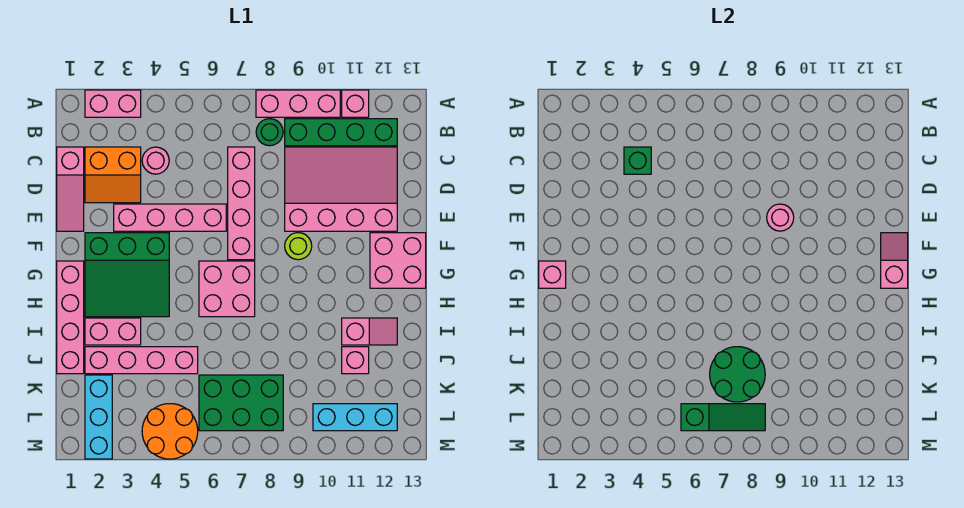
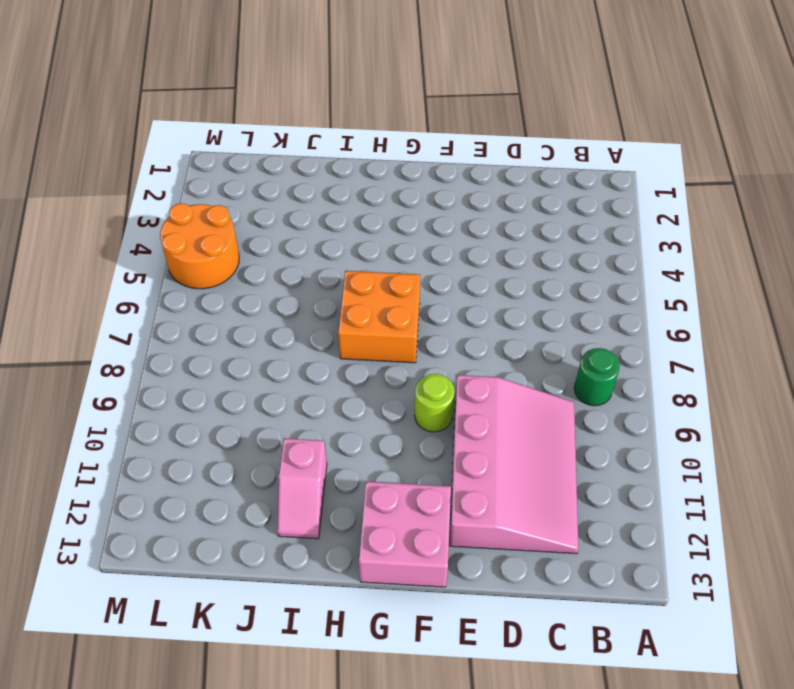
orange brick G6:H7 level 1 -> pink brick G6:H7 level 1
none -> pink brick A2:A3 level 1
none -> pink brick A8:A10 level 1
none -> pink brick A11 level 1
none -> green brick B9:B12 level 1

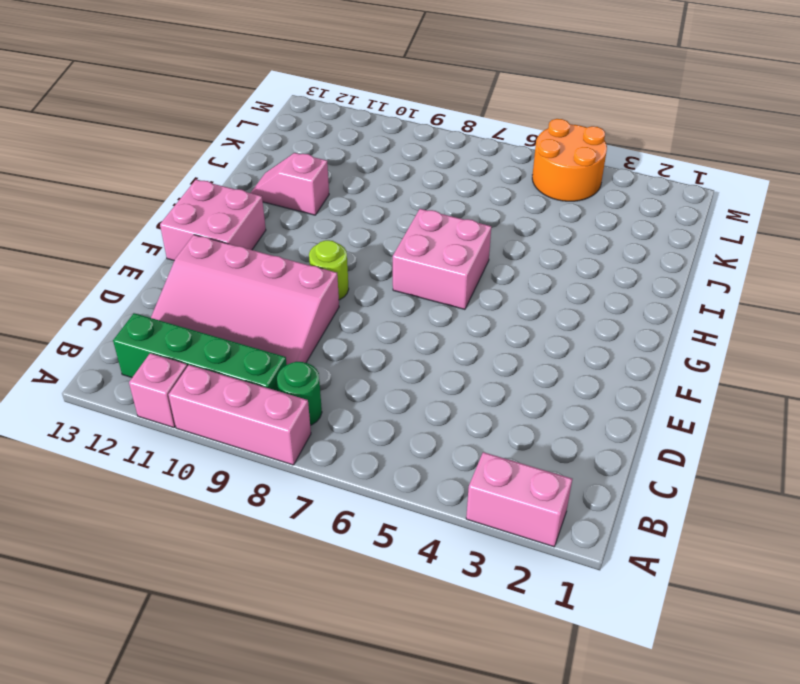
none -> pink slope C1:E1 level 1 top C
none -> orange slope C2:D3 level 1 top C
none -> pink round brick C4 level 1
none -> pink brick C7:F7 level 1

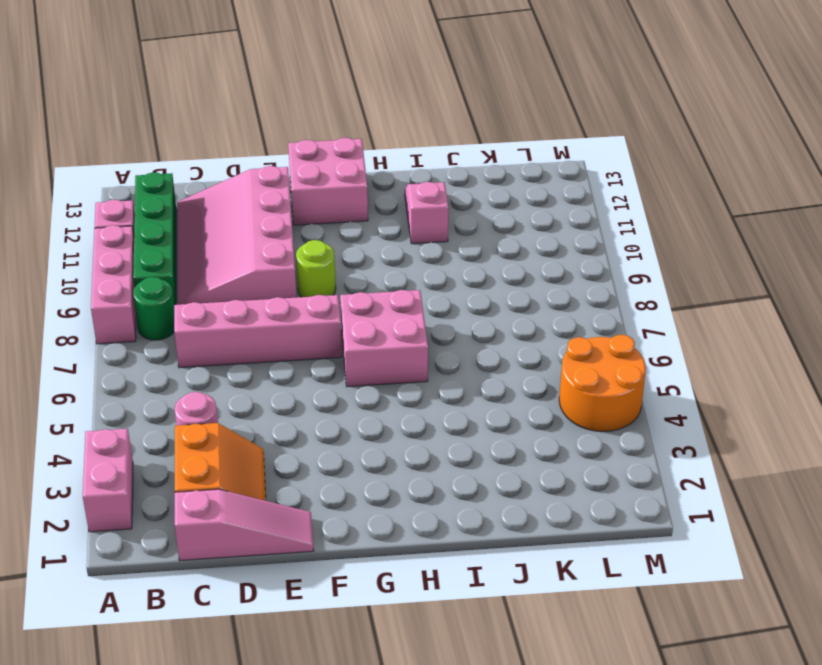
none -> pink brick E3:E6 level 1
none -> green slope F2:H4 level 1 top F
none -> pink brick G1:J1 level 1
none -> pink brick I2:I3 level 1

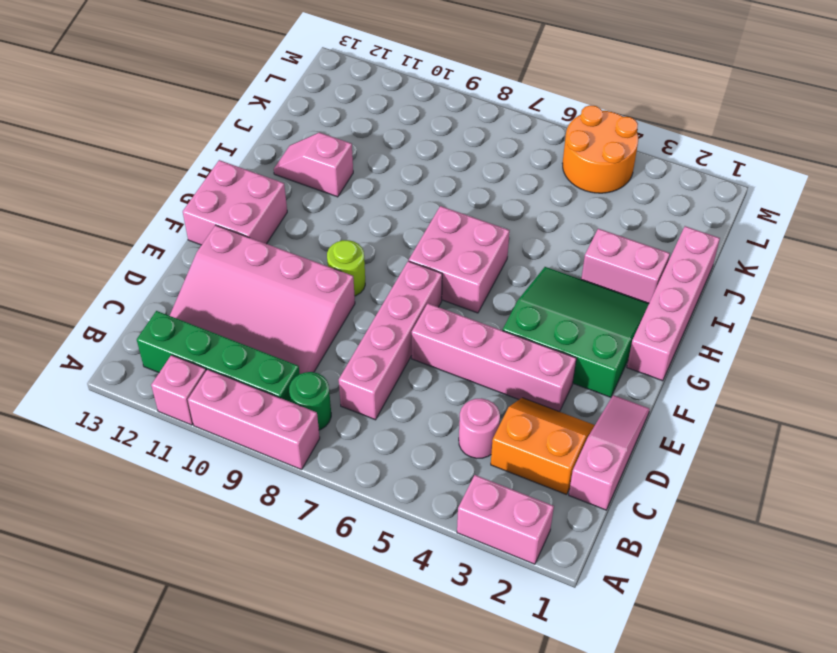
none -> pink brick J2:J5 level 1
none -> pink brick J11 level 1
none -> cyan brick K2:M2 level 1
none -> green brick K6:L8 level 1

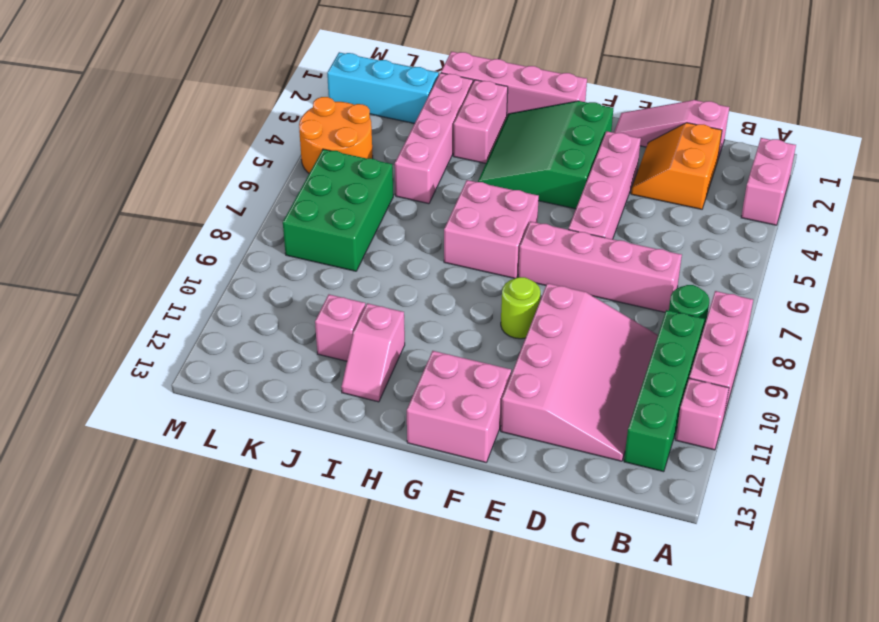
none -> pink round brick C4 level 1
none -> cyan brick L10:L12 level 1
none -> green brick C4 level 2
none -> pink round brick E9 level 2

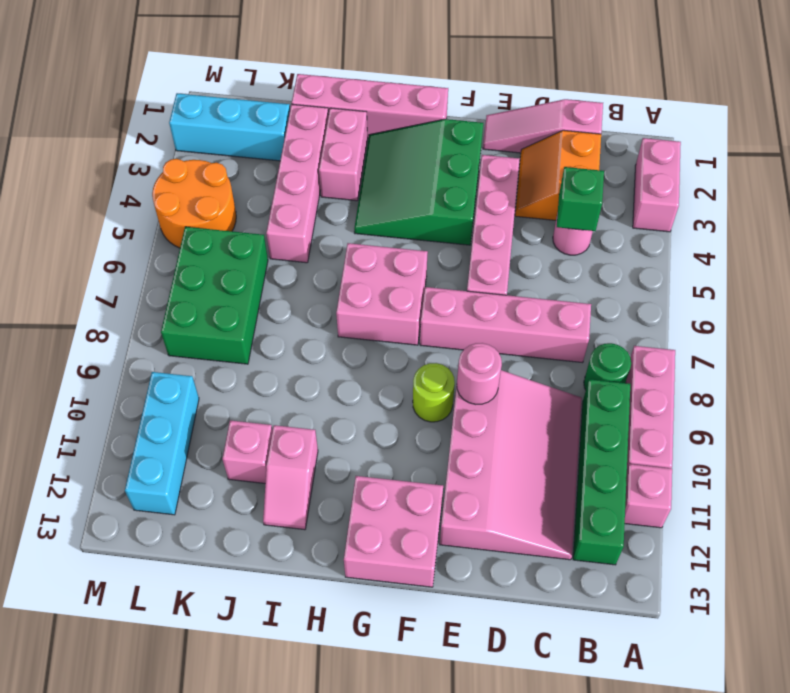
none -> pink slope F13:G13 level 2 top G
none -> pink brick G1 level 2
none -> green round brick J7:K8 level 2
none -> green slope L6:L8 level 2 top 6

